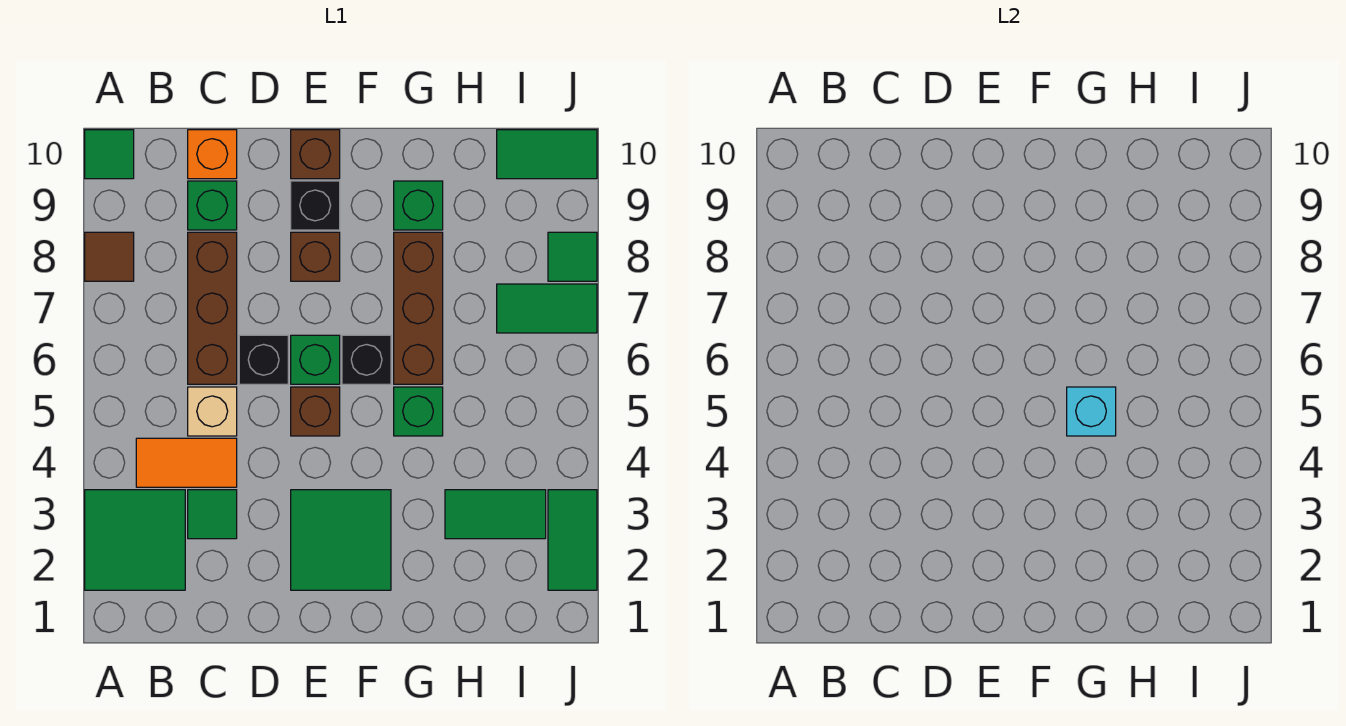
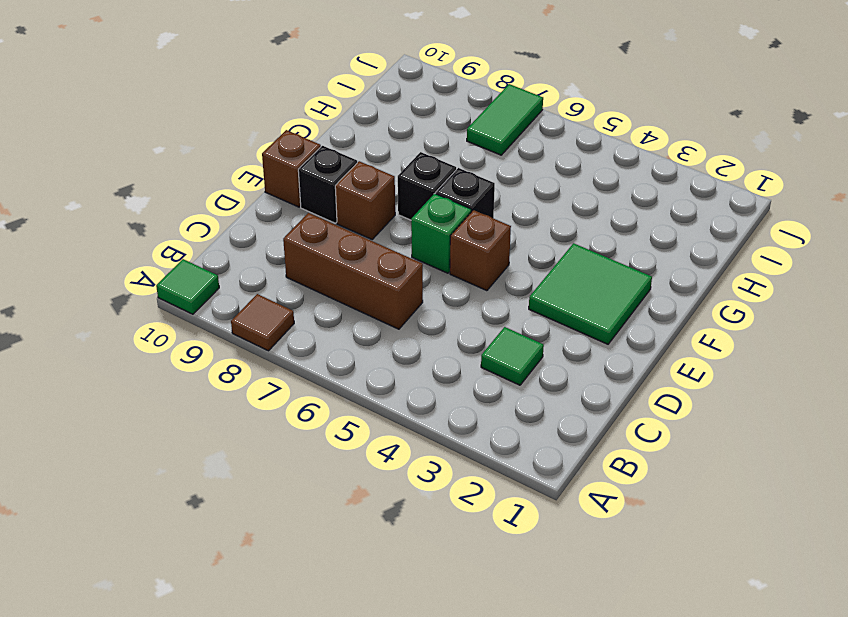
black brick F7 level 1 -> black brick D6 level 1
none -> green tile A2:B3 level 1
none -> orange tile B4:C4 level 1
none -> tan brick C5 level 1

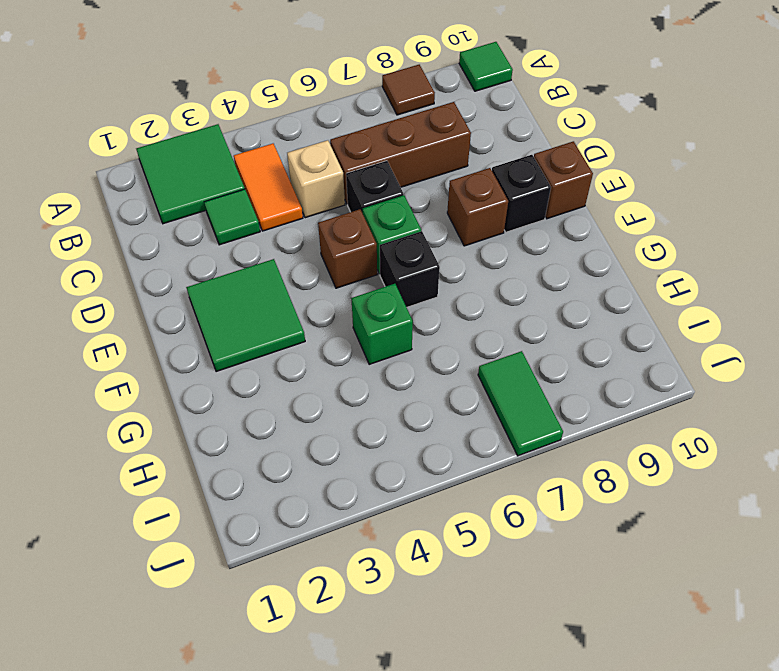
none -> green brick C9 level 1
none -> orange brick C10 level 1
none -> brown brick G6:G8 level 1

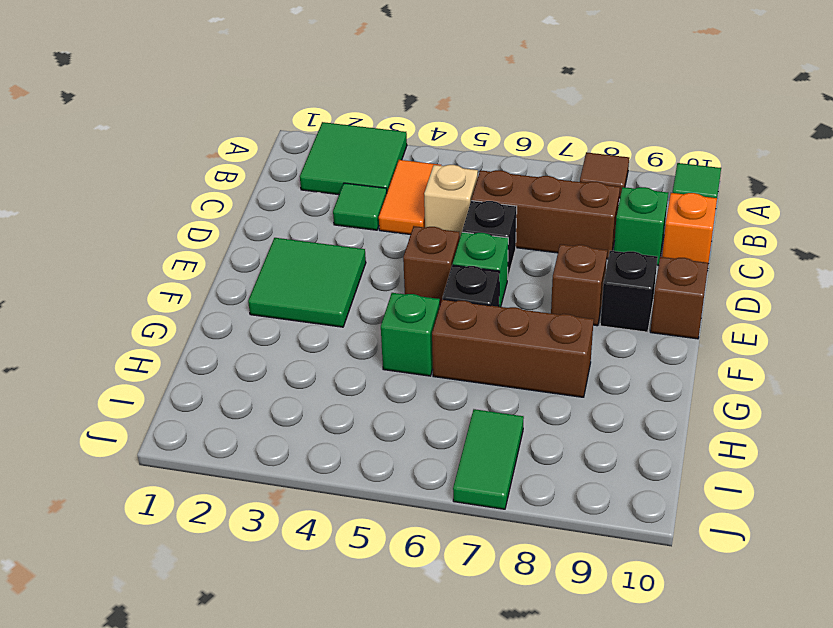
none -> green brick G9 level 1
none -> green tile H3:I3 level 1
none -> green tile I10:J10 level 1

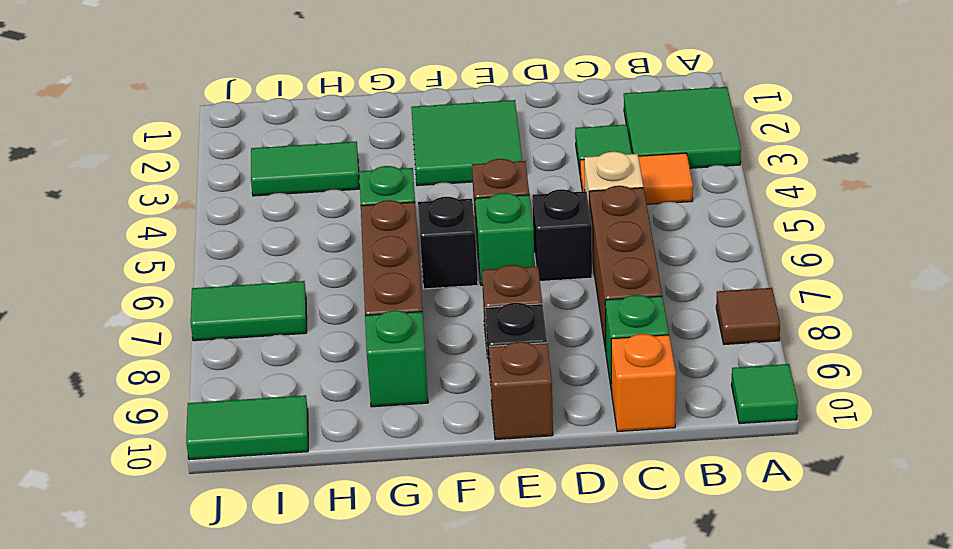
none -> green tile J2:J3 level 1
none -> green tile J8 level 1
none -> cyan brick G5 level 2

